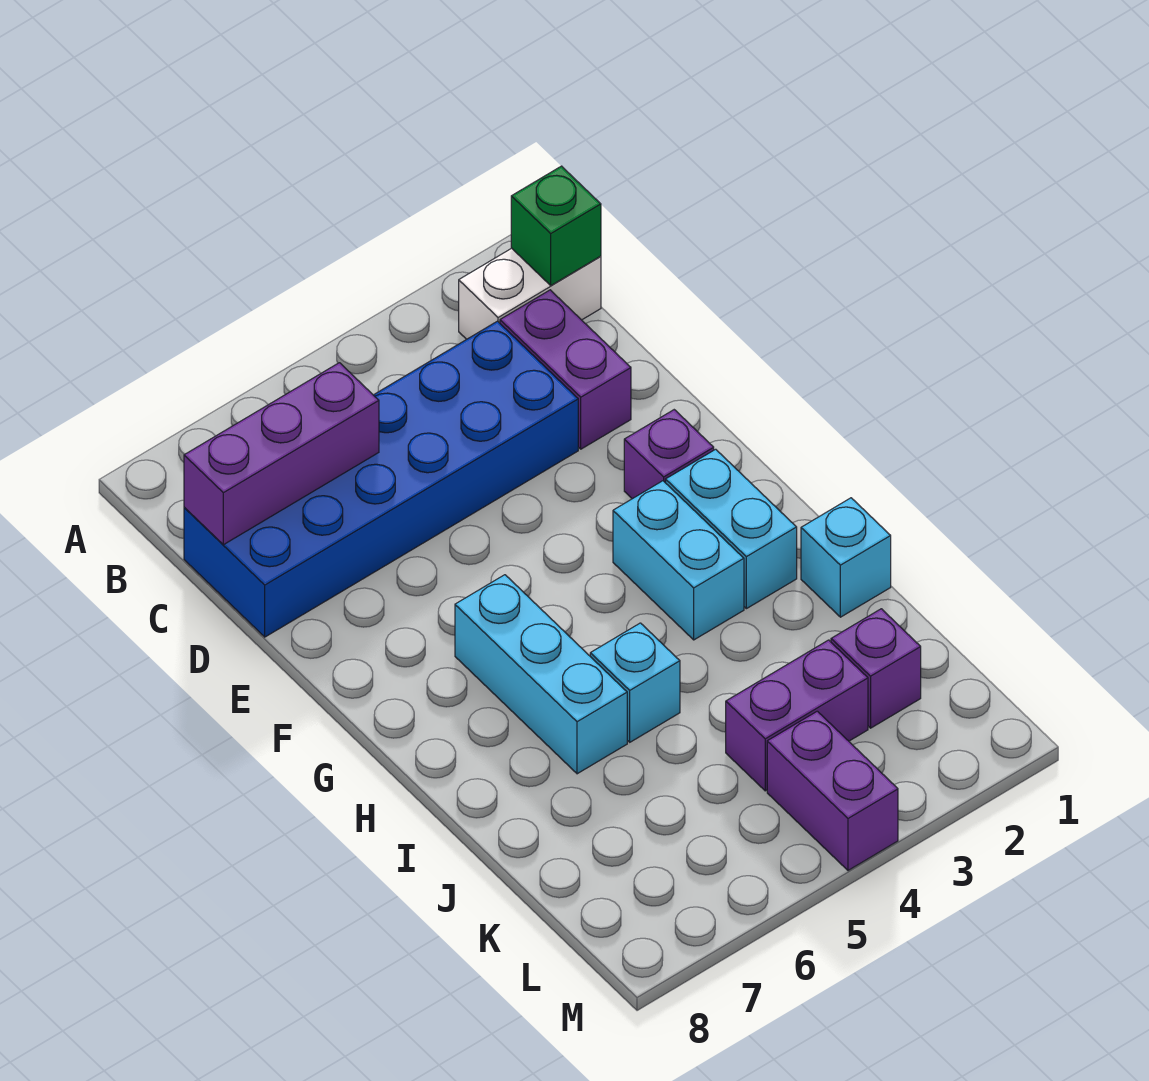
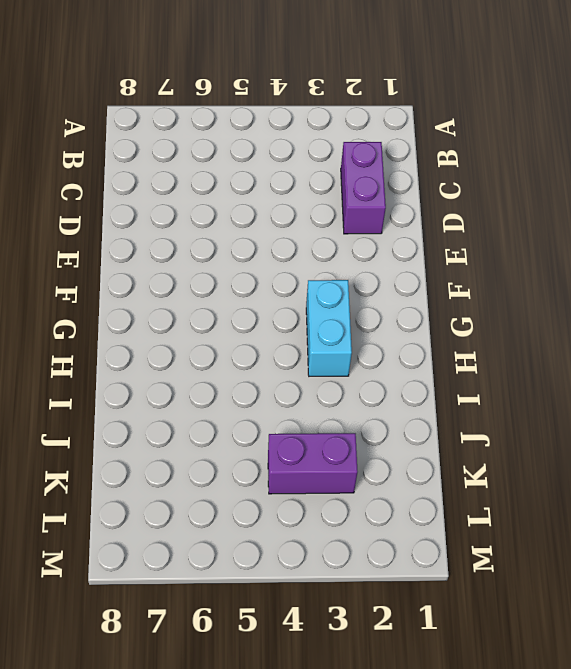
none -> white brick B1:B2 level 1
none -> blue brick C3:D8 level 1
none -> purple brick F2 level 1

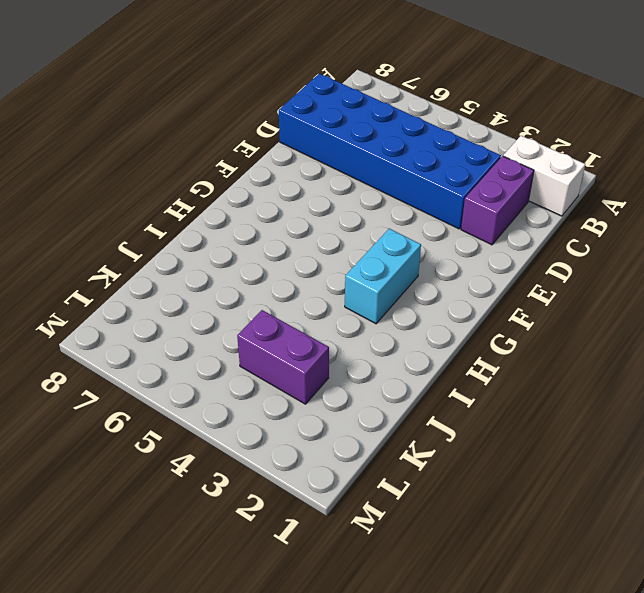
none -> purple brick F2 level 1
none -> cyan brick G2:H2 level 1
none -> cyan brick G6:I6 level 1

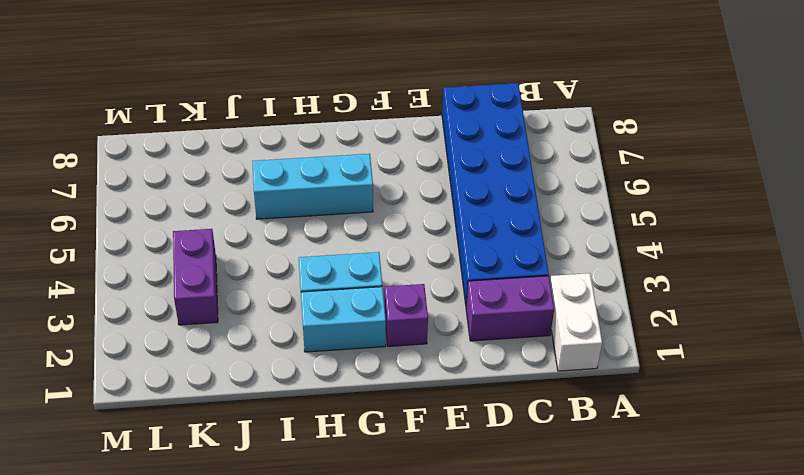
none -> cyan brick I1 level 1
none -> cyan brick I5 level 1
none -> purple brick K2 level 1

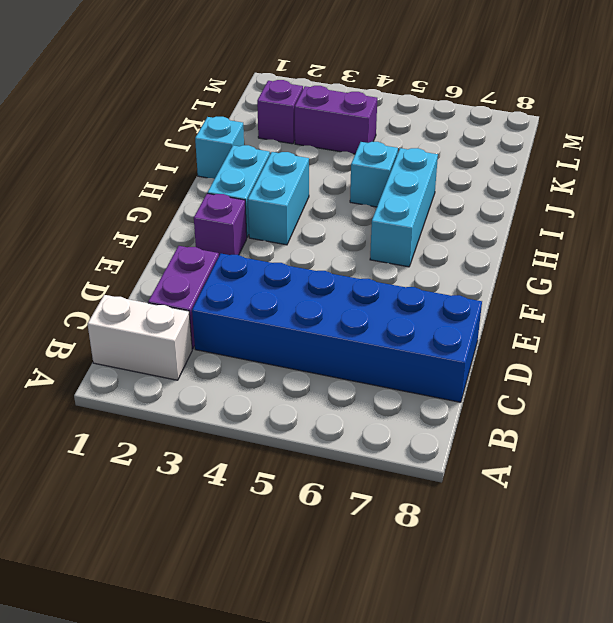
none -> purple brick L4:M4 level 1
none -> green brick B1 level 2
none -> purple brick C6:C8 level 2

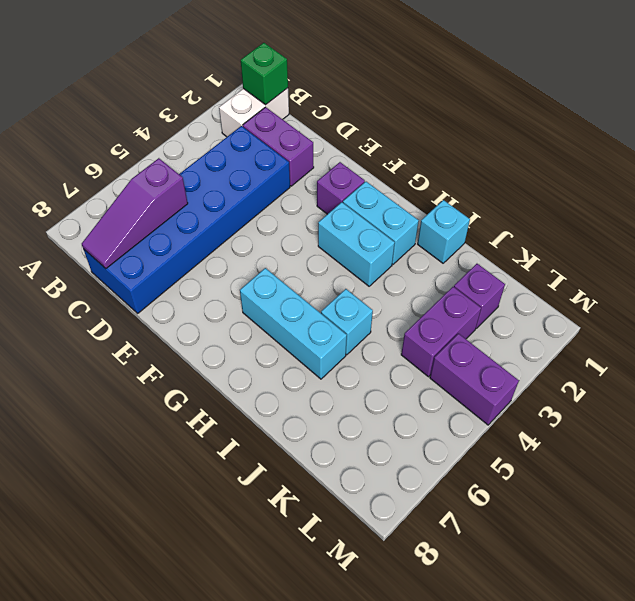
purple slope C6:C8 level 2 top 6 -> purple brick C6:C8 level 2

